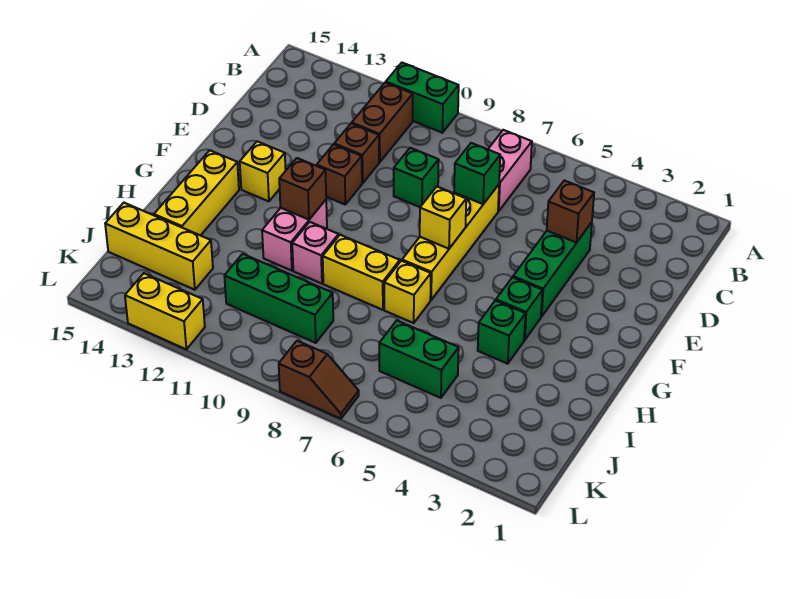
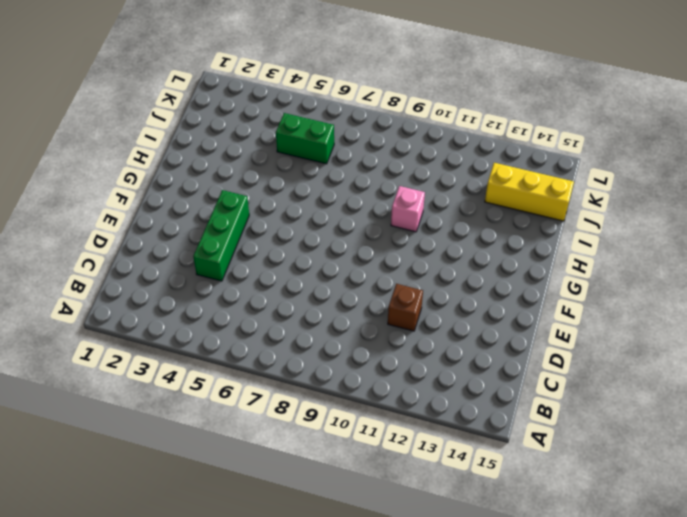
none -> green brick A10:A11 level 1
none -> pink brick B7:C7 level 1
none -> brown brick B11:C11 level 1

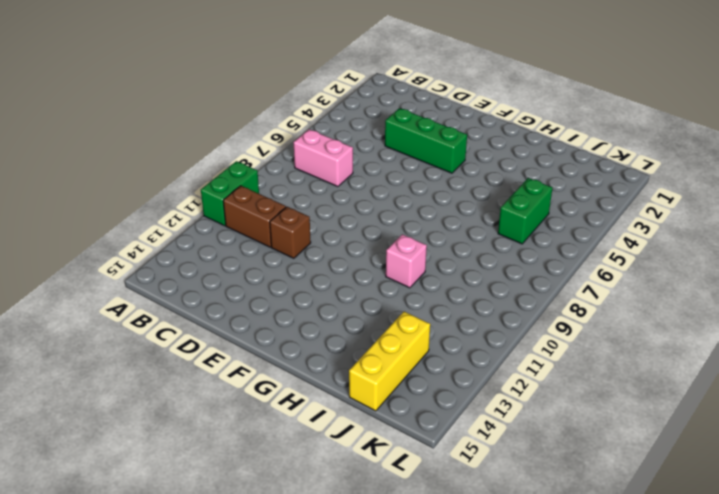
none -> yellow brick D7:G7 level 1
none -> green brick D9 level 1
none -> brown brick E11 level 1

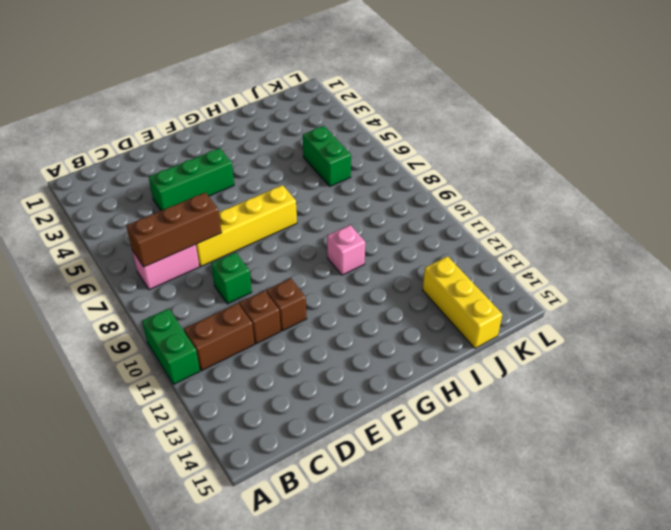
brown brick B7:D7 level 2 -> green brick D7 level 2
none -> yellow brick F13 level 1
none -> green brick G4 level 1
none -> pink brick G11:H11 level 1

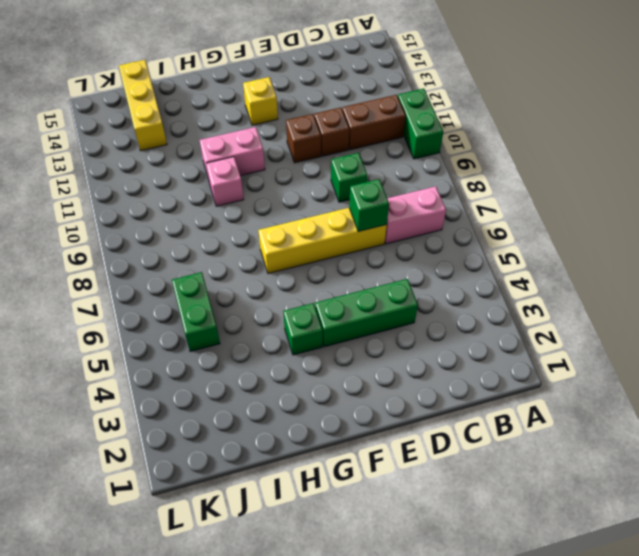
none -> yellow brick G14:I14 level 1
none -> green brick H4 level 1
none -> yellow brick H7 level 1

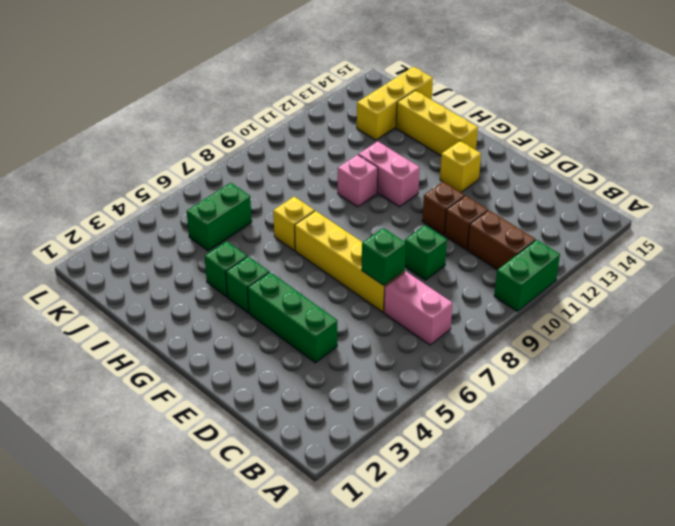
none -> yellow brick H8:H9 level 1
none -> green brick J9:J11 level 1
none -> brown slope L7:L8 level 1 top 8

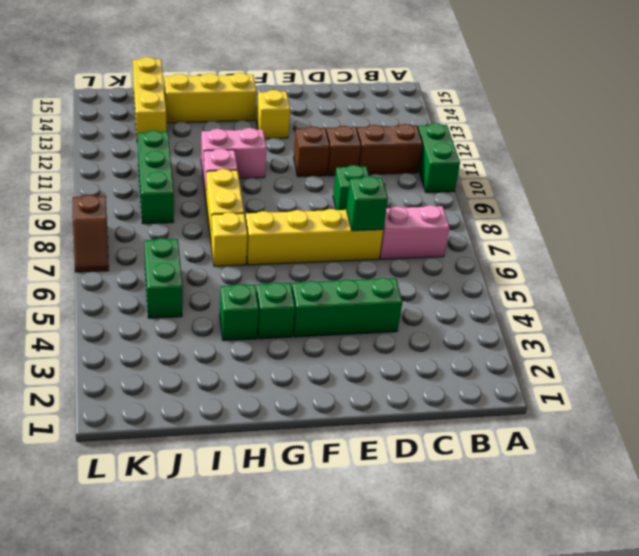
none -> yellow brick L12:L13 level 1
none -> brown brick D4 level 2
none -> yellow brick F7 level 2

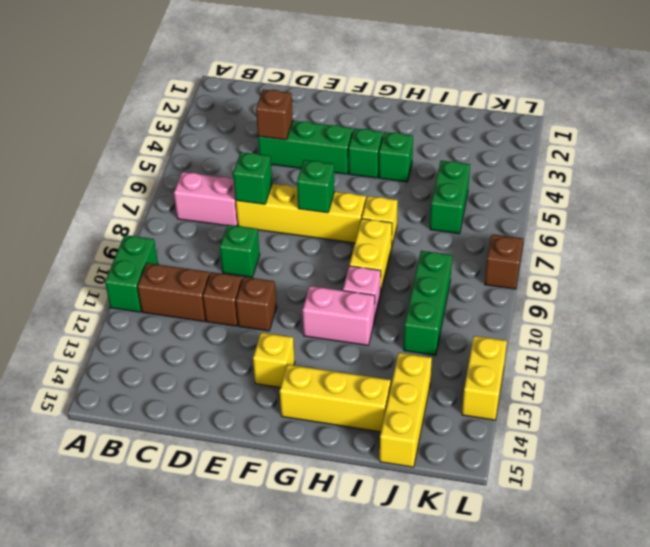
green brick F7 level 2 -> yellow brick F7 level 2
none -> brown brick G11 level 2

